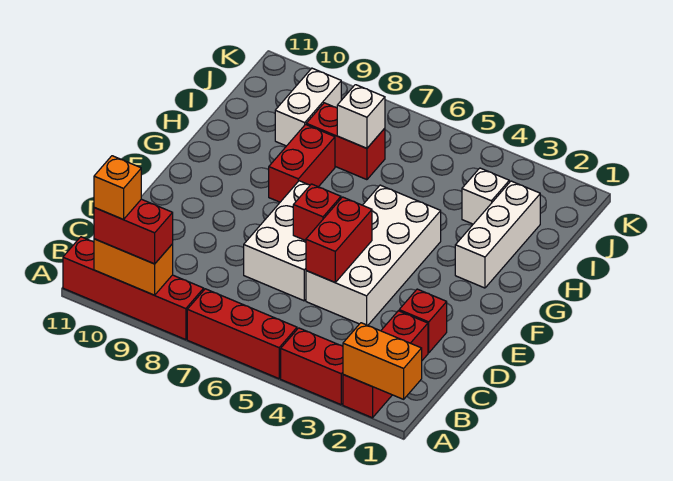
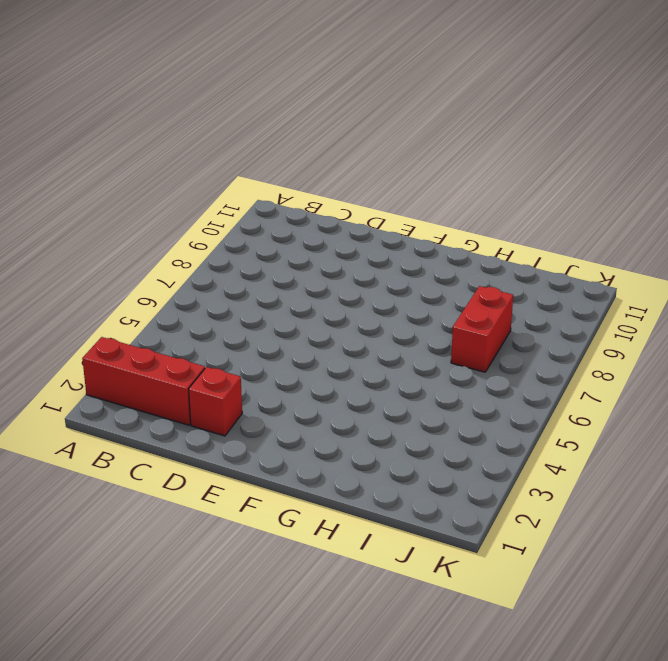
none -> red brick A3:A4 level 1
none -> red brick A5:A7 level 1
none -> red brick A8:A11 level 1

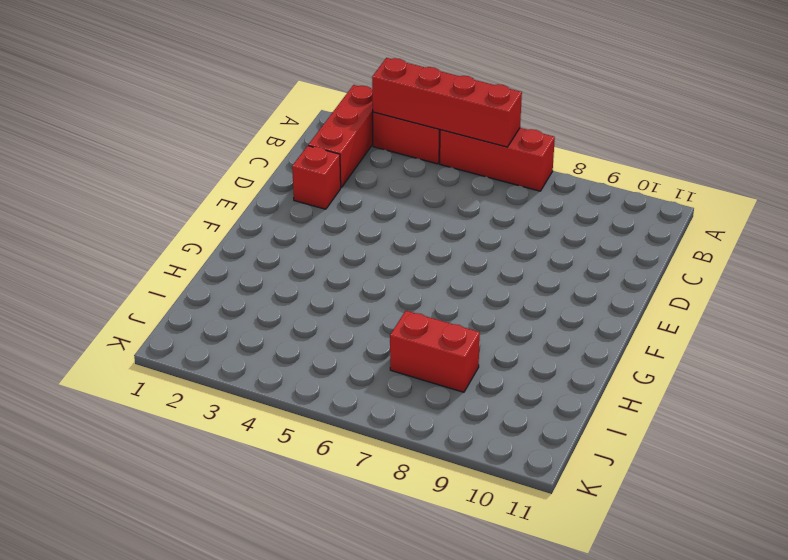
red brick A3:A6 level 2 -> red brick A8:A11 level 1
none -> white brick D4:G5 level 1
none -> white brick D6:F7 level 1
none -> white brick G2:I2 level 1

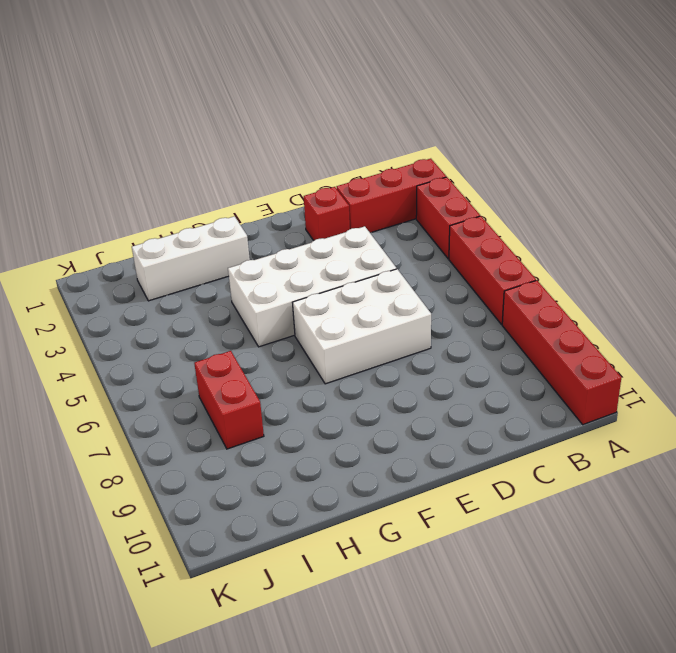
none -> red brick G8:H8 level 1
none -> white brick I3 level 1
none -> white brick I9:J9 level 1

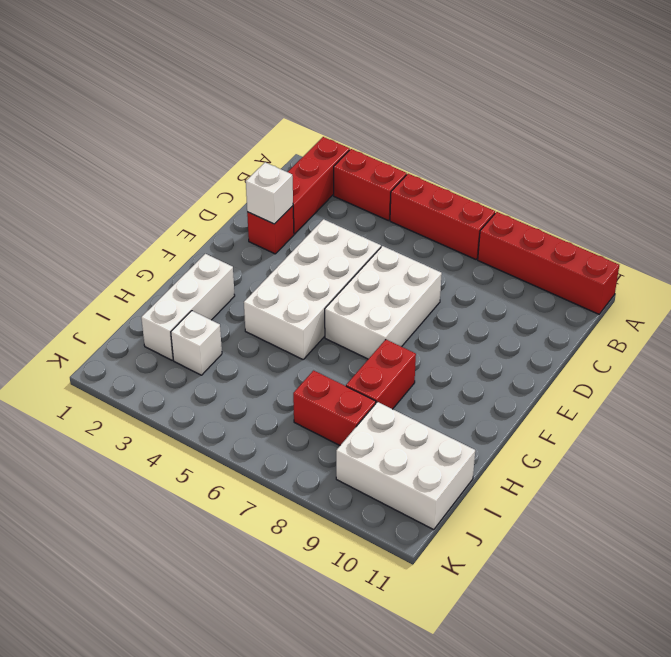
white brick D2 level 2 -> white brick I7 level 2
white brick I9:J11 level 1 -> white brick I9:J9 level 1
none -> orange brick A1:A2 level 2
none -> orange brick A9:A10 level 2
none -> red brick D5:E5 level 2

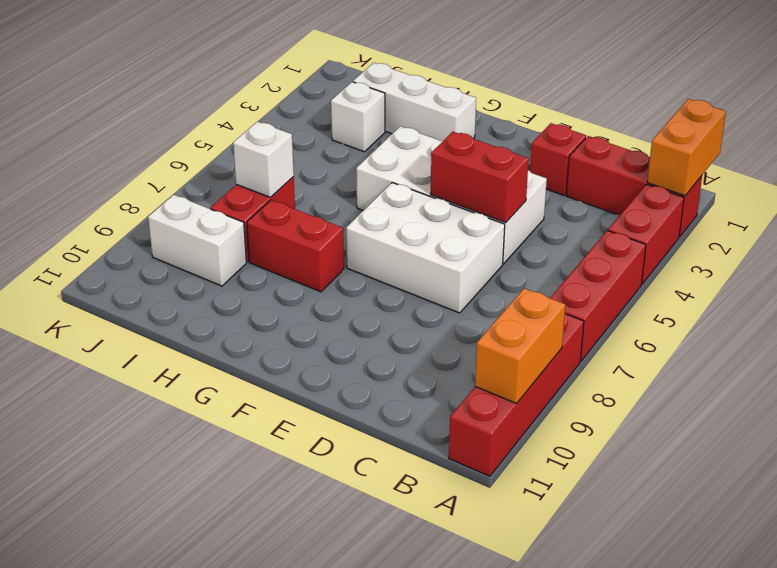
none -> red brick E6 level 2
none -> red brick A9:A10 level 3
none -> orange brick A10 level 4

